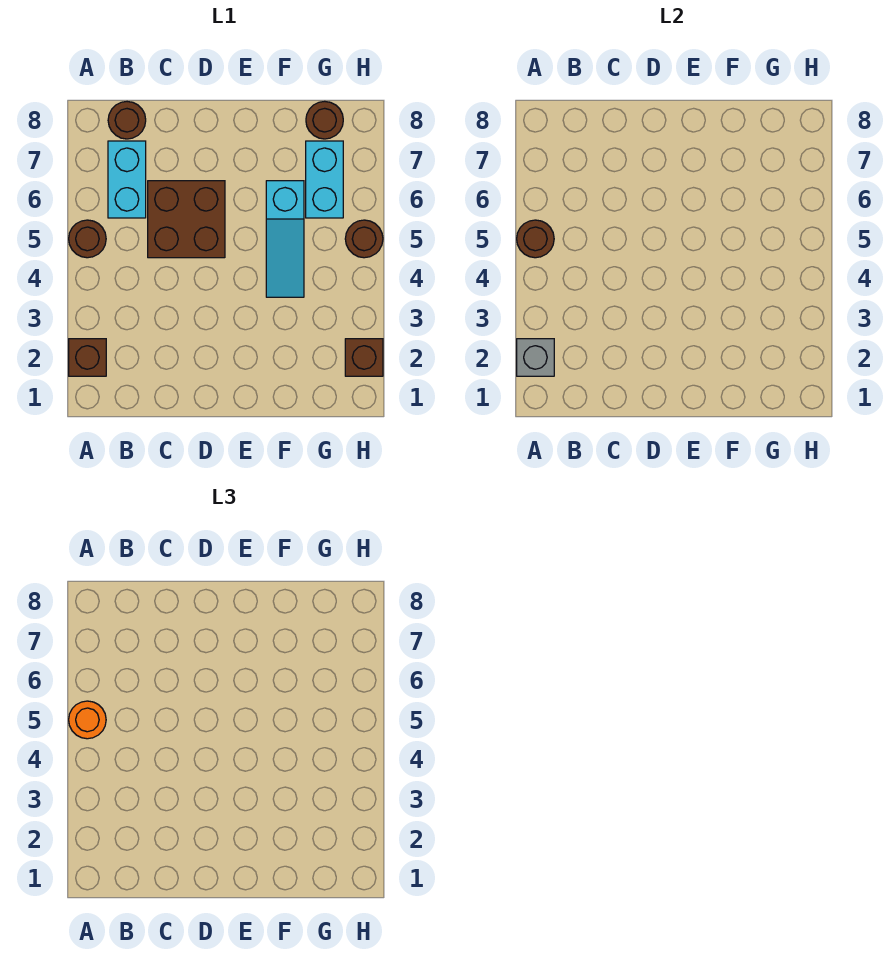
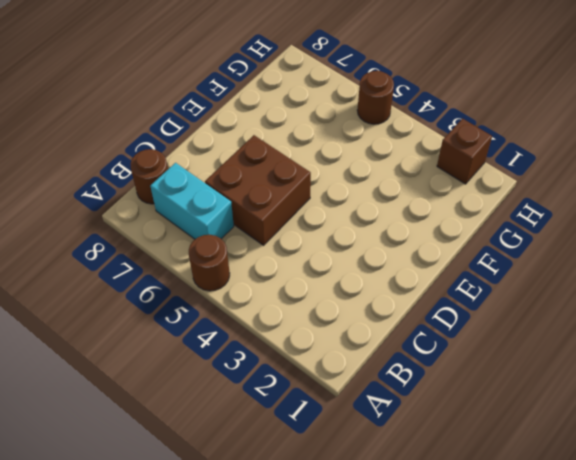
none -> brown brick A2 level 1
none -> cyan slope F4:F6 level 1 top 6
none -> cyan brick G6:G7 level 1

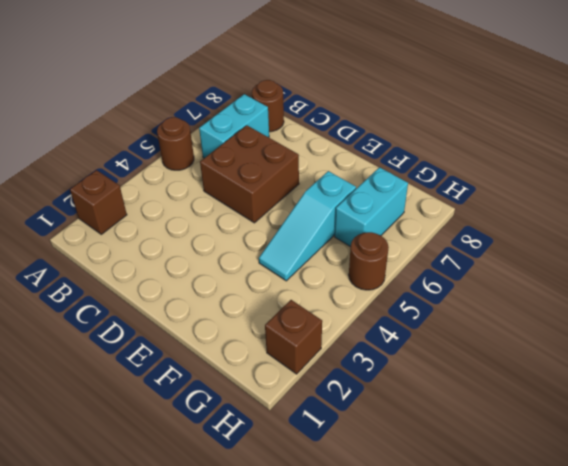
none -> brown round brick G8 level 1
none -> grey brick A2 level 2
none -> brown round brick A5 level 2

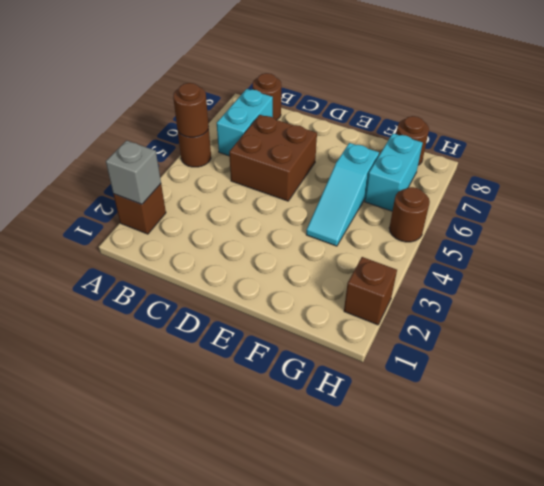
none -> orange round brick A5 level 3

